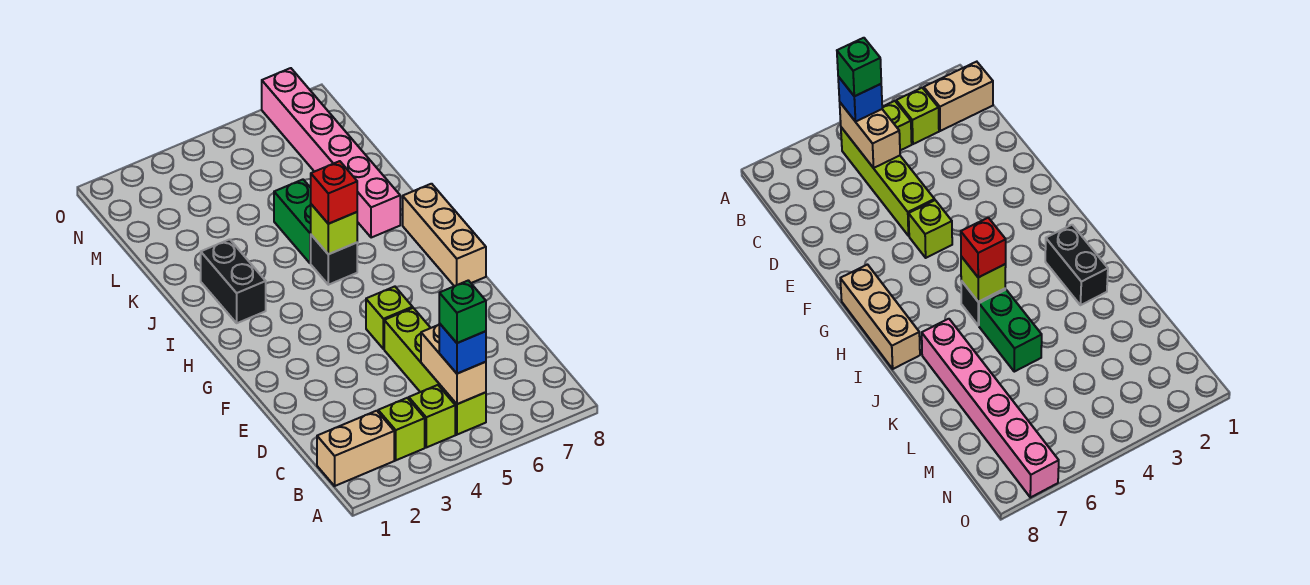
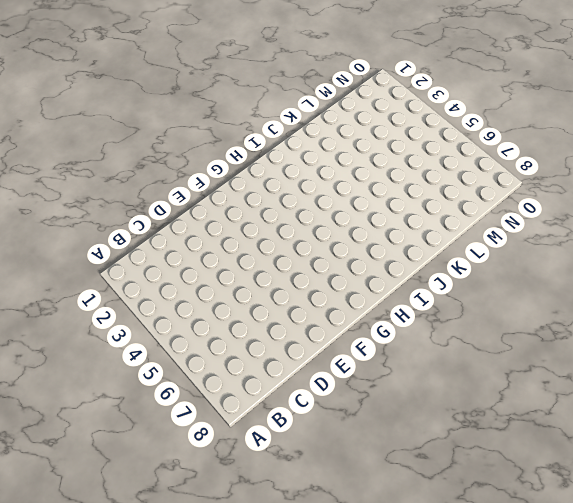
none -> tan brick B1:B2 level 1
none -> lime brick B3 level 1
none -> lime brick B4 level 1

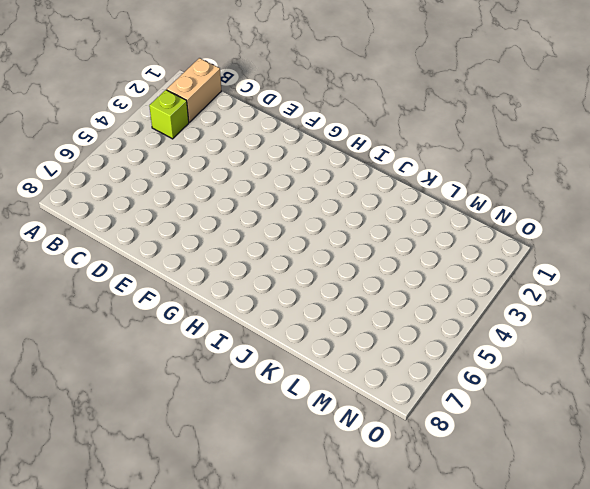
none -> lime brick B4 level 1
none -> lime brick B5:E5 level 1
none -> lime brick F5 level 1

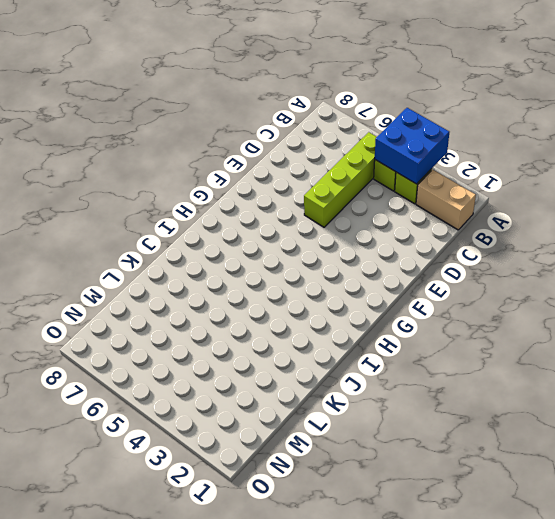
blue brick A3:B4 level 2 -> none
none -> lime brick F5 level 1
none -> tan brick G8:I8 level 1
none -> black brick I2:J2 level 1

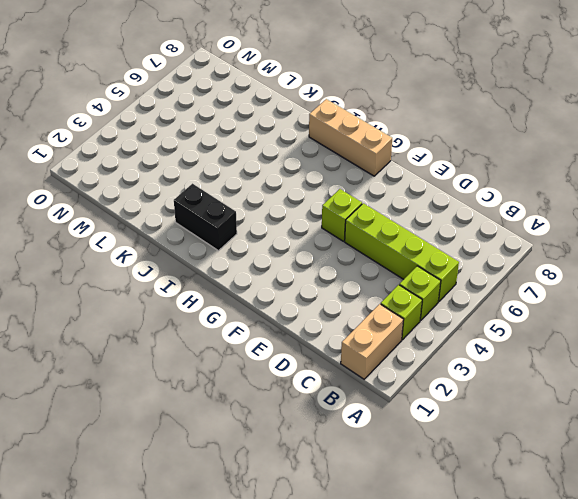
none -> black brick I5 level 1
none -> green brick J5:K5 level 1
none -> pink brick J7:O7 level 1

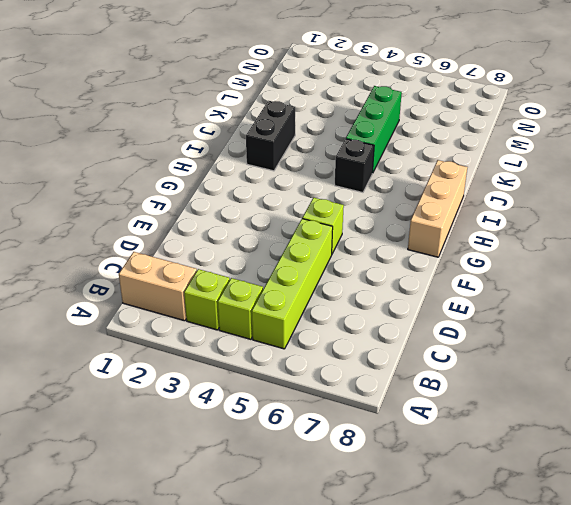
green brick J5:L5 level 1 -> green brick J5:K5 level 1
none -> pink brick J7:O7 level 1
none -> tan brick B5:C5 level 2
none -> lime brick I5 level 2

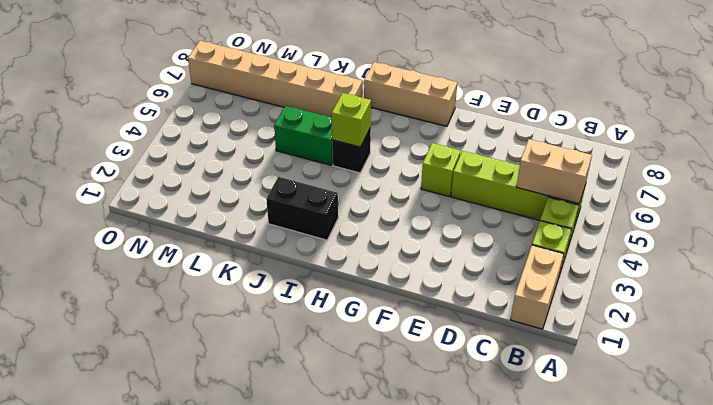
tan brick J7:O7 level 1 -> pink brick J7:O7 level 1
none -> blue brick B5 level 3
none -> red brick I5 level 3
none -> green brick B5 level 4

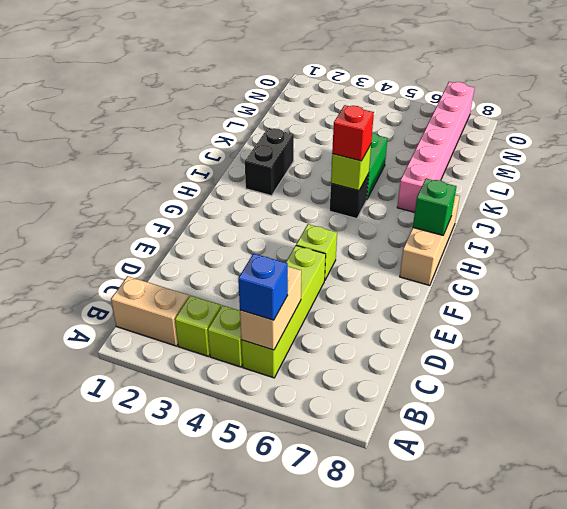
green brick H8 level 2 -> green brick B5 level 4

